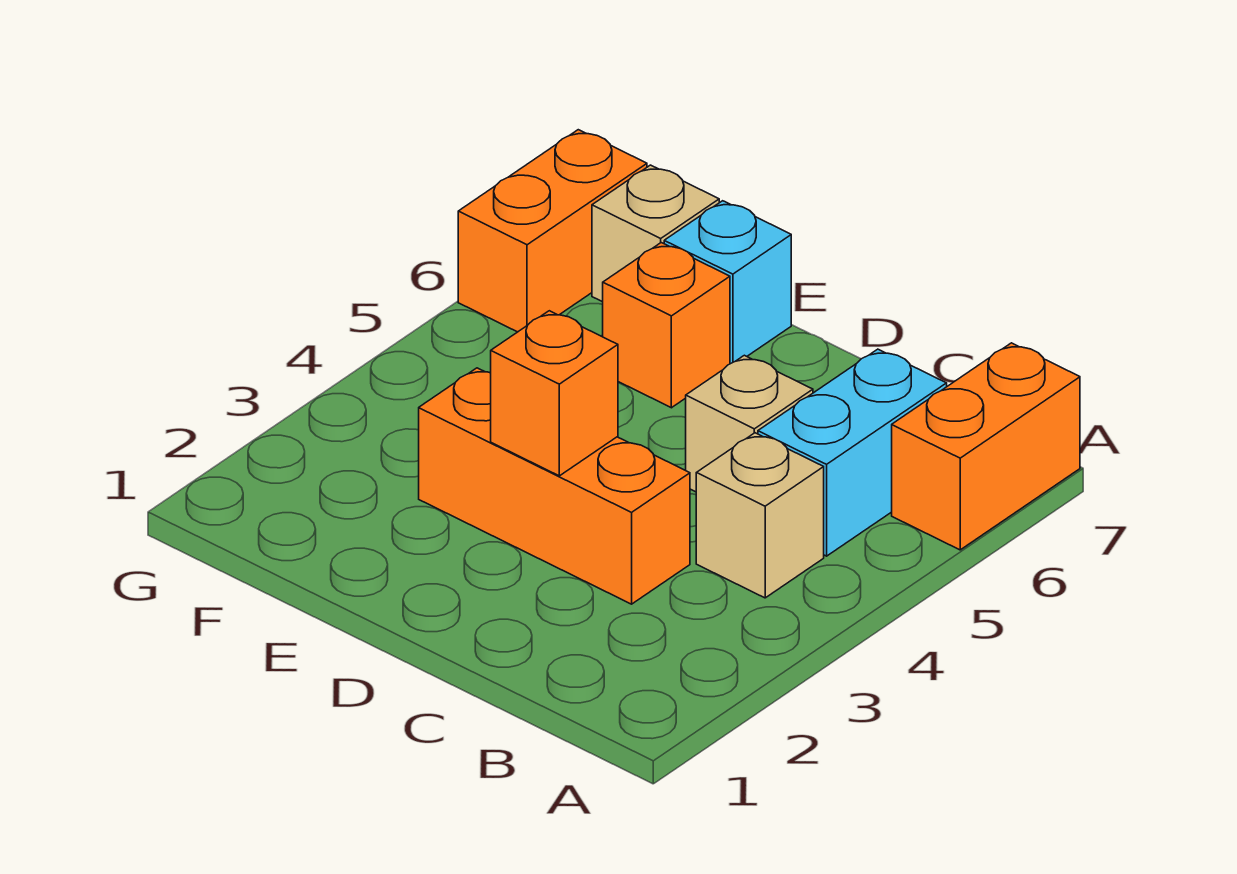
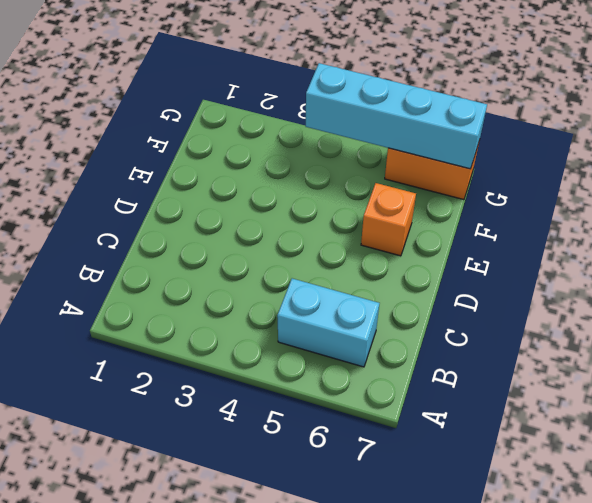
cyan brick G4:G7 level 2 -> none
none -> orange brick A6:A7 level 1
none -> tan brick B4 level 1

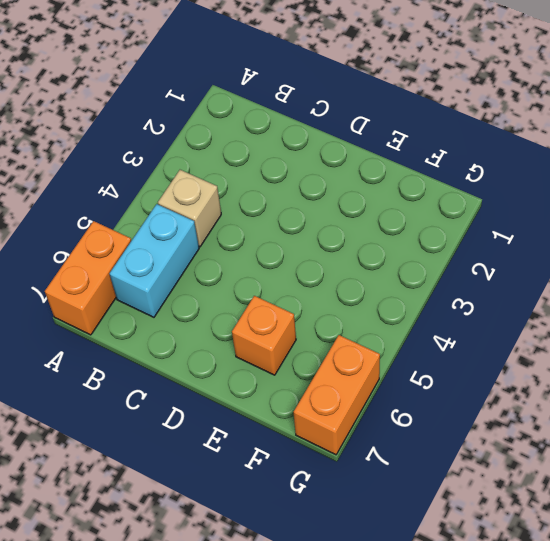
none -> orange brick C3:E3 level 1
none -> tan brick C5 level 1

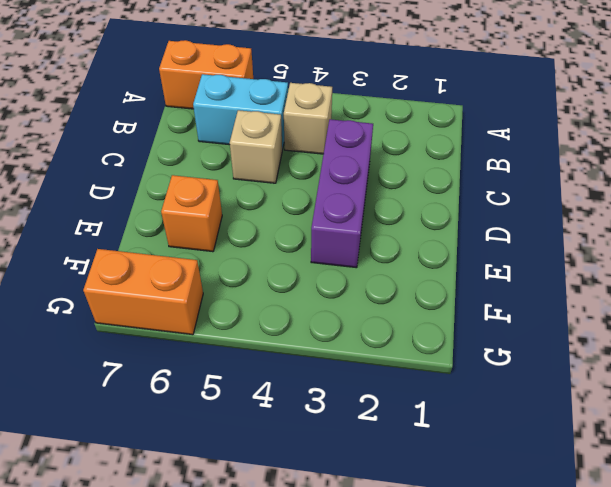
purple brick C3:E3 level 1 -> orange brick C3:E3 level 1
none -> cyan brick E7 level 1
none -> tan brick F7 level 1

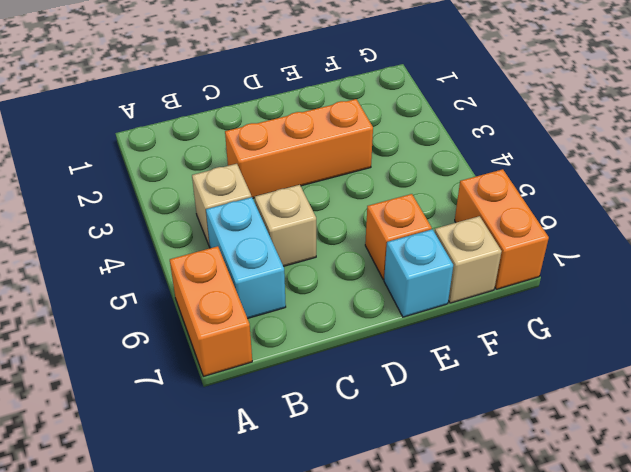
none -> orange brick D3 level 2

